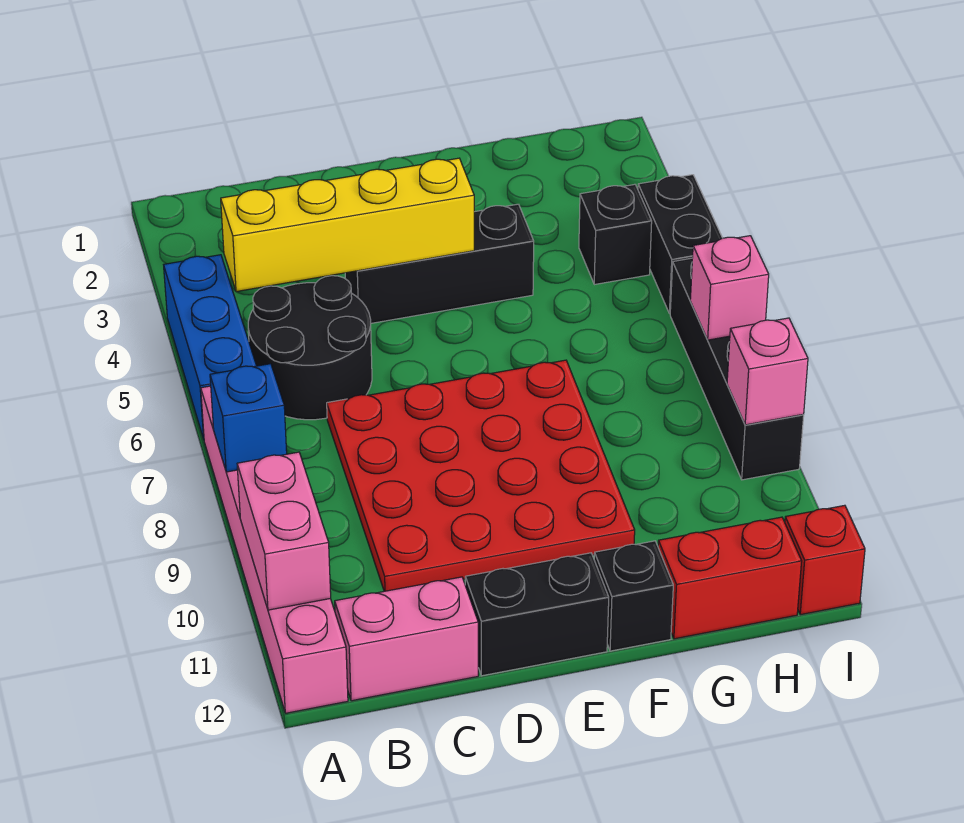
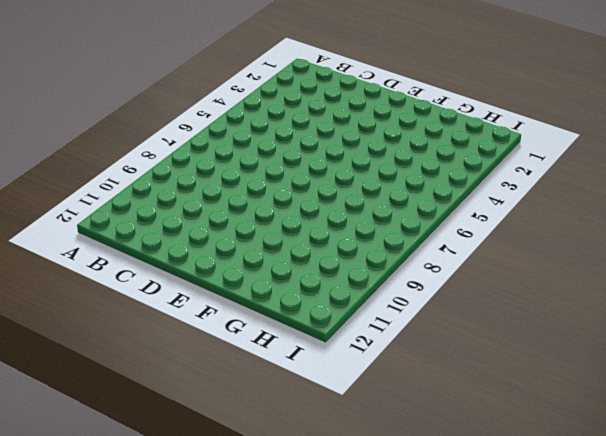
none -> blue brick A4:A6 level 1
none -> pink brick A7:A12 level 1
none -> black round brick B5:C6 level 1

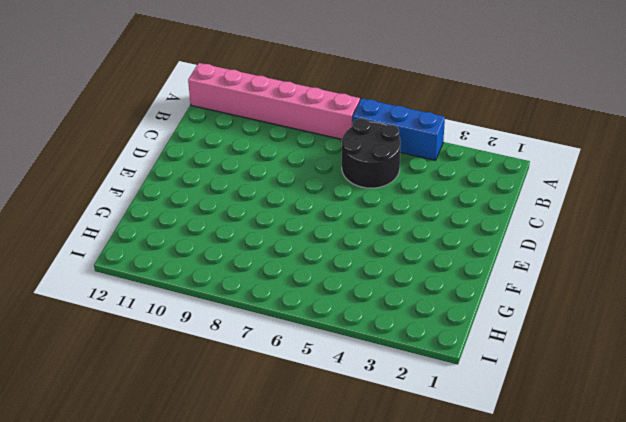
none -> pink brick B12:C12 level 1
none -> red plate C7:F10 level 1
none -> black brick D4:F4 level 1

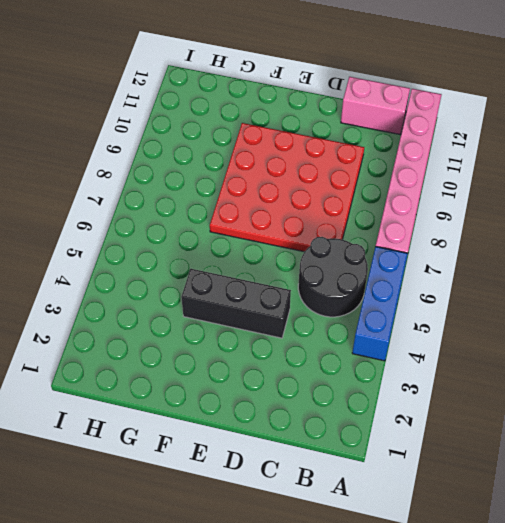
none -> black brick D12:E12 level 1
none -> black brick F12 level 1
none -> red brick G12:H12 level 1

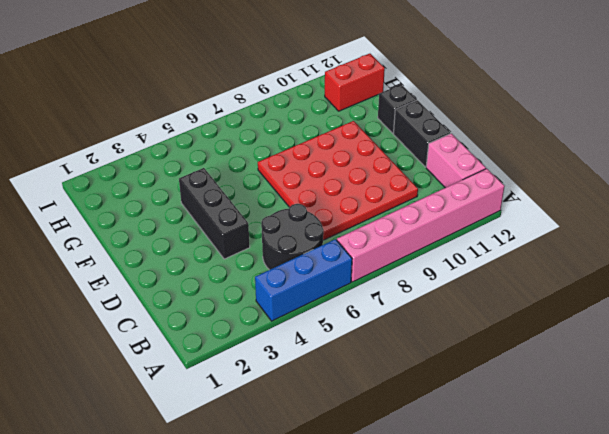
red brick H11:H12 level 1 -> red brick G12:H12 level 1
none -> black brick H4 level 1
none -> black brick I4:I5 level 1
none -> black brick I6:I9 level 1

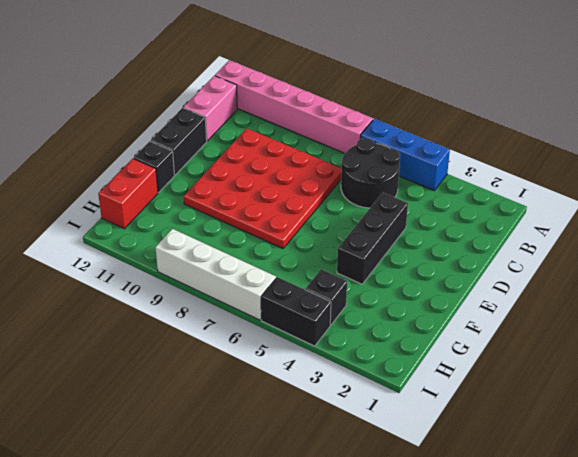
white brick I6:I9 level 1 -> black brick I6:I9 level 1
none -> red brick I12 level 1
none -> blue brick A8 level 2
none -> pink brick A10:A11 level 2

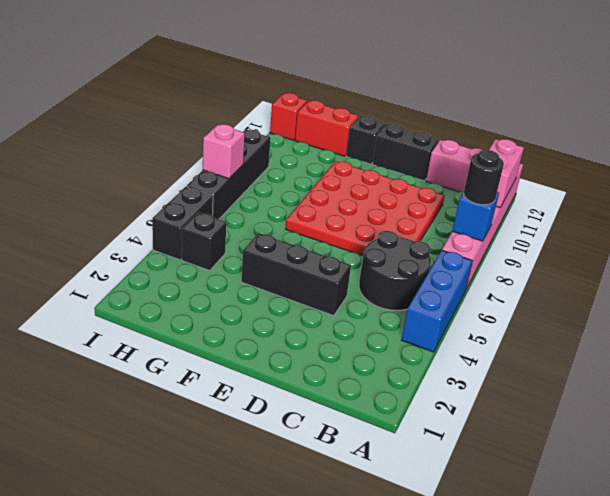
black round brick A8 level 3 -> none
none -> yellow brick B4:E4 level 2
none -> pink brick I9 level 2

